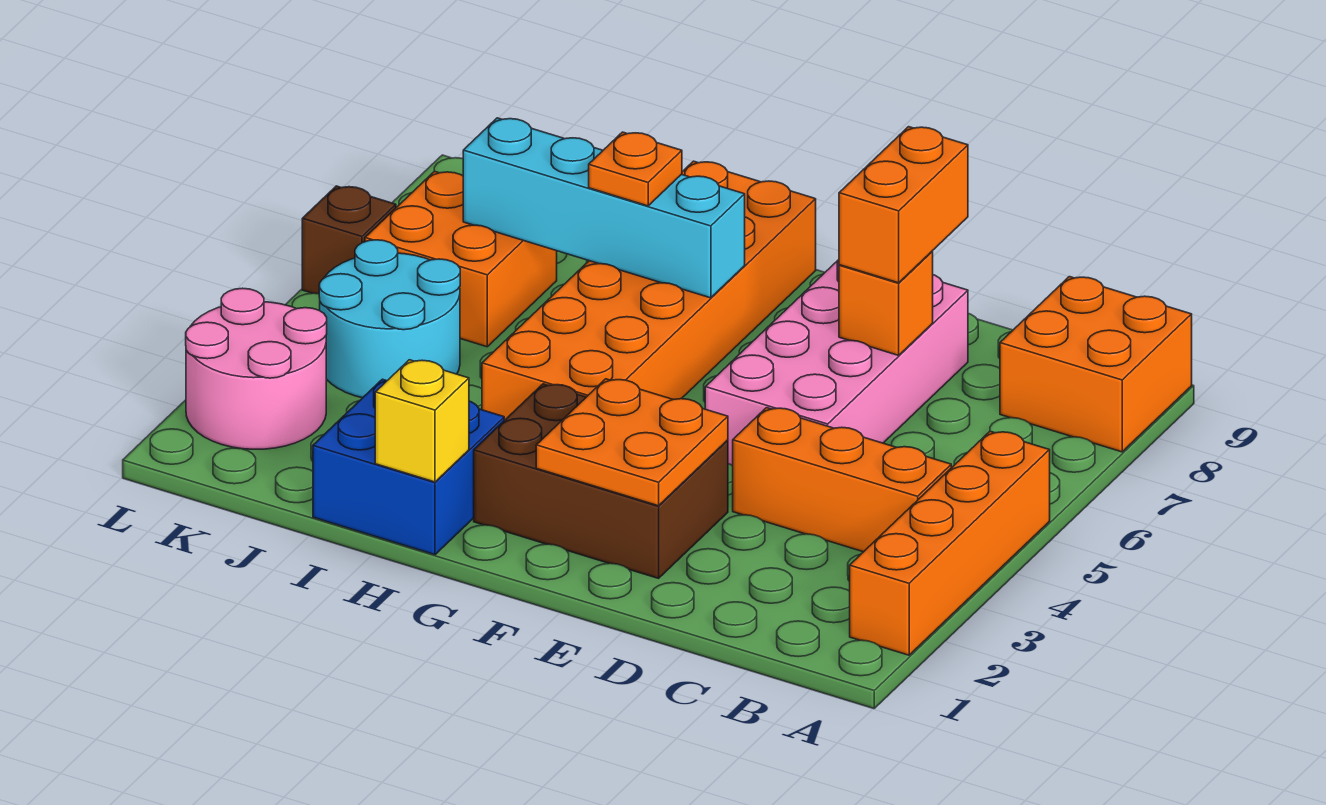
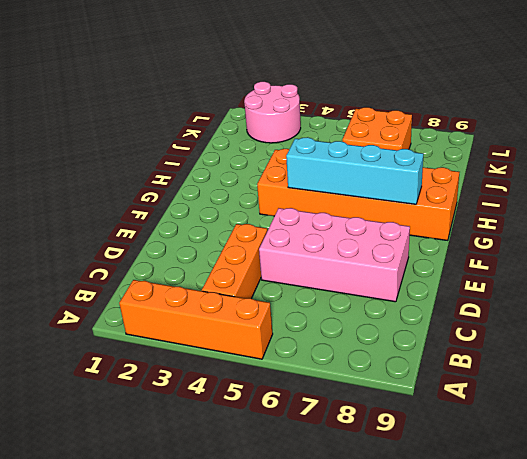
cyan brick G5:G8 level 2 -> cyan brick G7:J7 level 2
none -> orange brick A8:B9 level 1
none -> brown brick E2:G3 level 1
none -> blue brick H1:I2 level 1

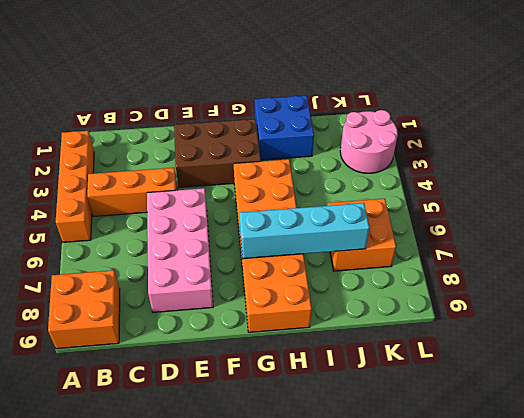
none -> cyan round brick J4:K5 level 1
none -> brown brick L6 level 1
none -> orange brick D7 level 2

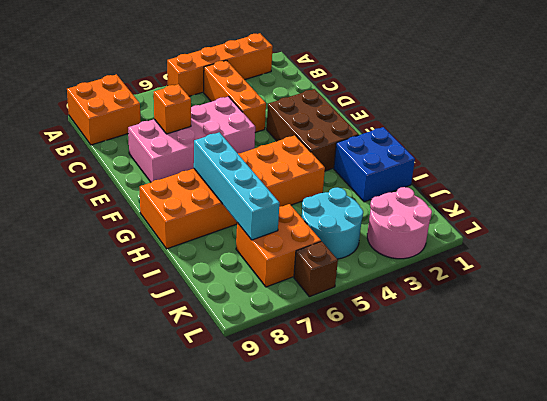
none -> orange plate E2:F3 level 2
none -> yellow brick H1 level 2
none -> orange brick D7:D8 level 3

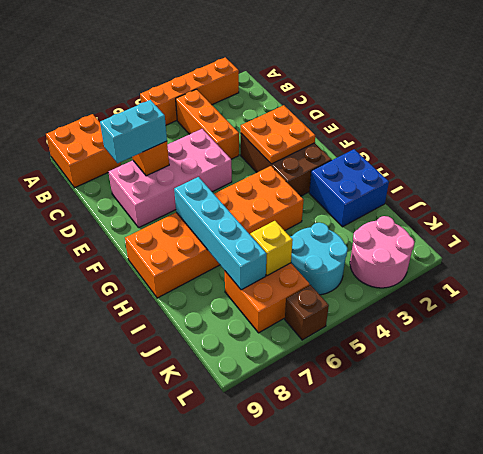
cyan brick D7:D8 level 3 -> orange brick D7:D8 level 3
yellow brick J6 level 2 -> yellow brick H1 level 2
none -> orange plate H7 level 3

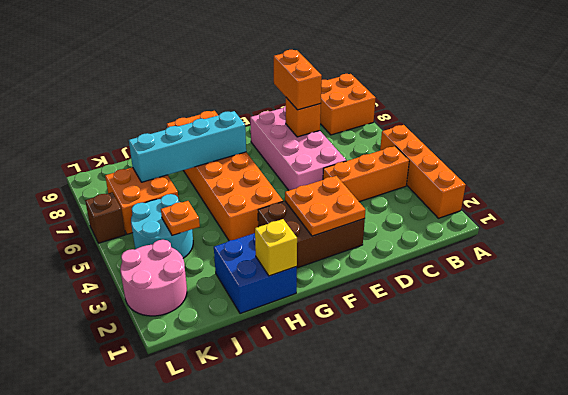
orange plate J4 level 2 -> orange plate H7 level 3

